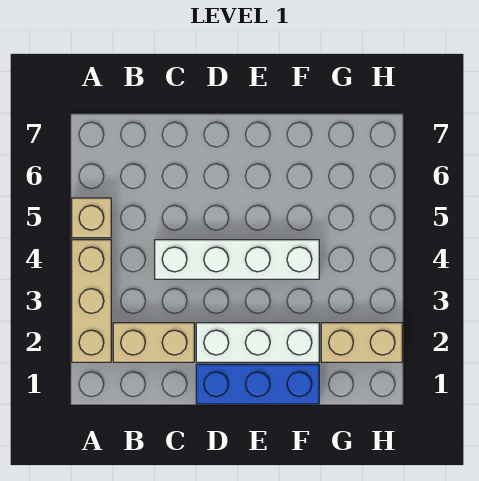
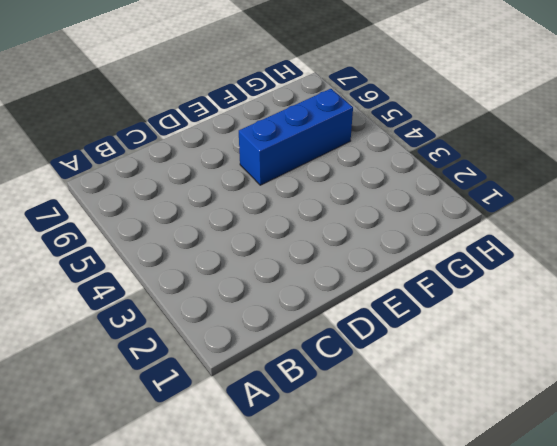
blue brick E5:G5 level 1 -> blue brick D1:F1 level 1
none -> tan brick A2:A4 level 1
none -> tan brick A5 level 1

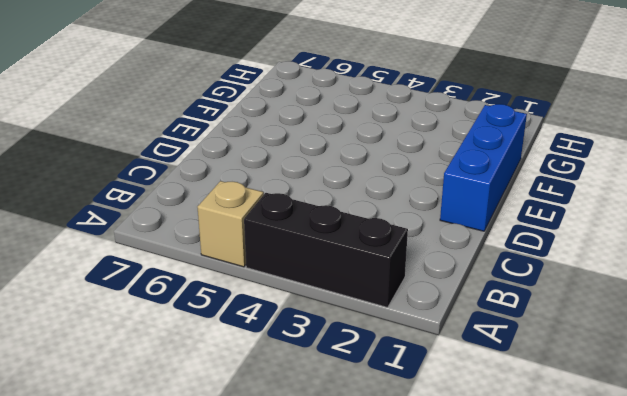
black brick A2:A4 level 1 -> tan brick A2:A4 level 1
none -> tan brick B2:C2 level 1
none -> white brick C4:F4 level 1

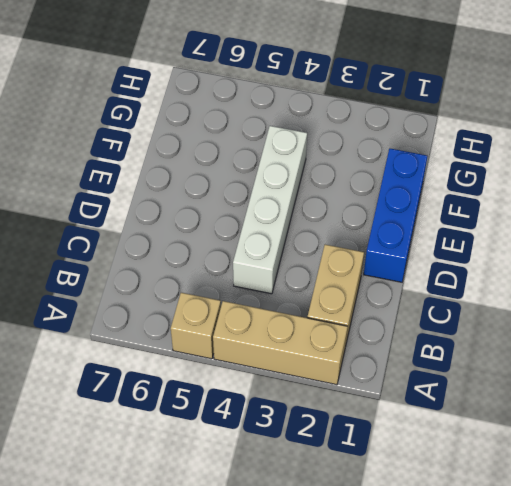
none -> white brick D2:F2 level 1
none -> tan brick G2:H2 level 1

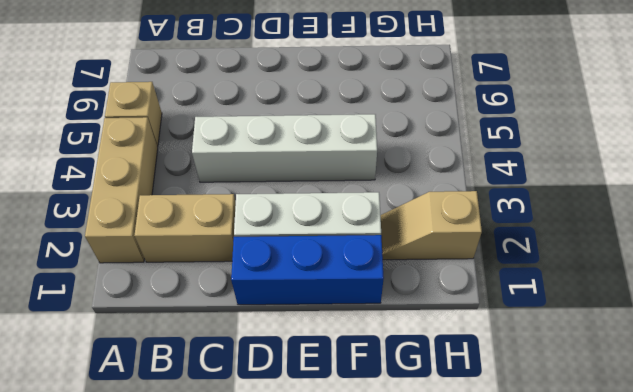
tan slope G2:H2 level 1 top H -> tan brick G2:H2 level 1

